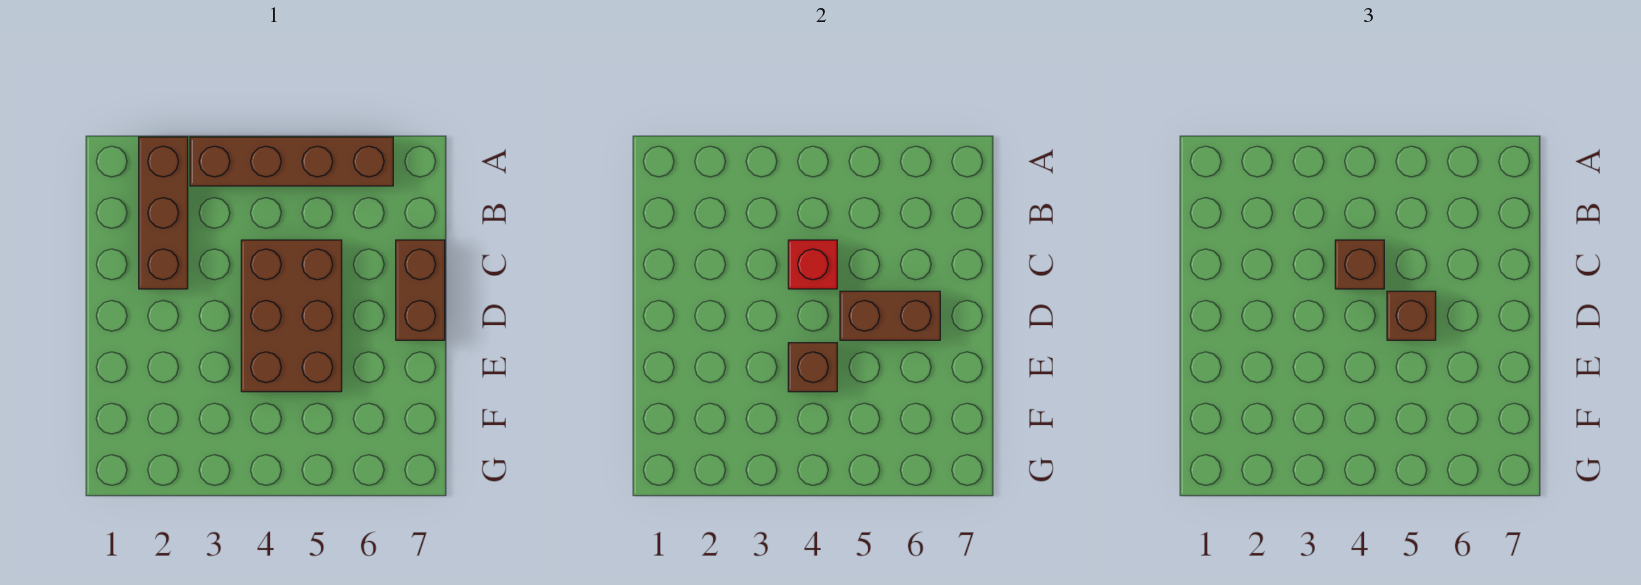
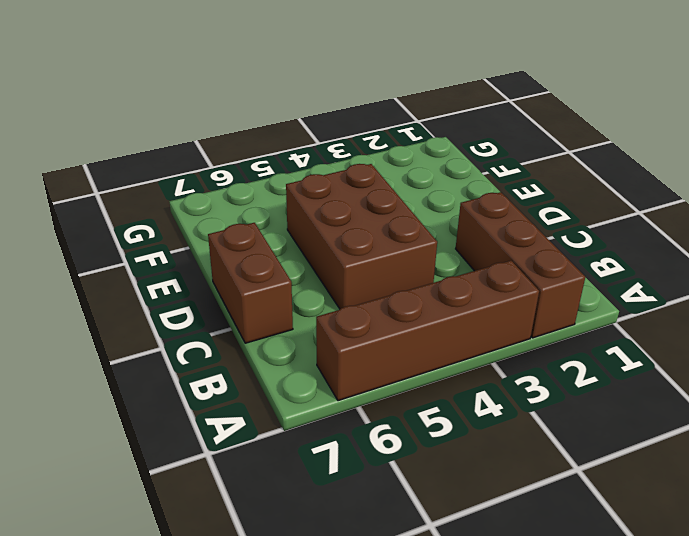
none -> red brick C4 level 2
none -> brown brick D5:D6 level 2

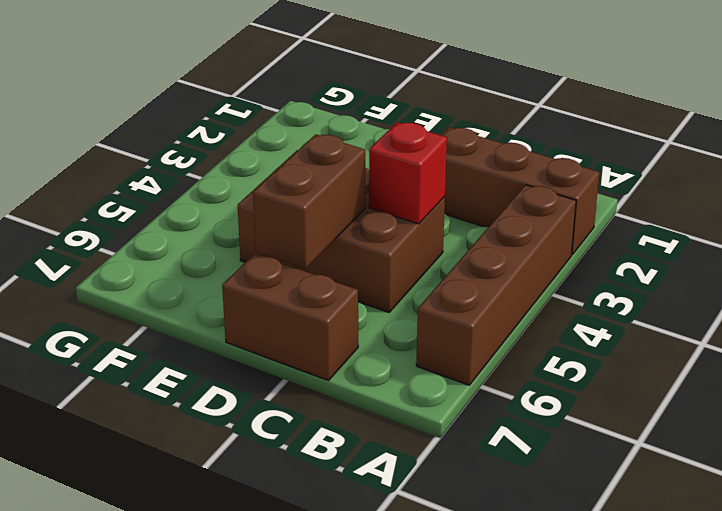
none -> brown brick E4 level 2
none -> brown brick C4 level 3

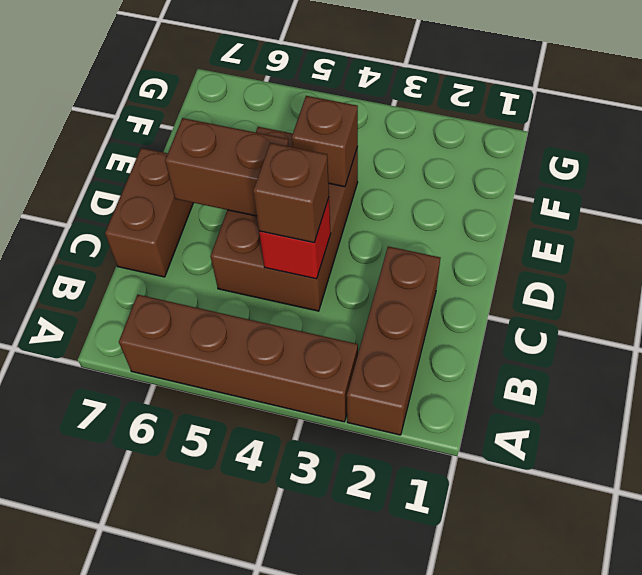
none -> brown brick D5 level 3

